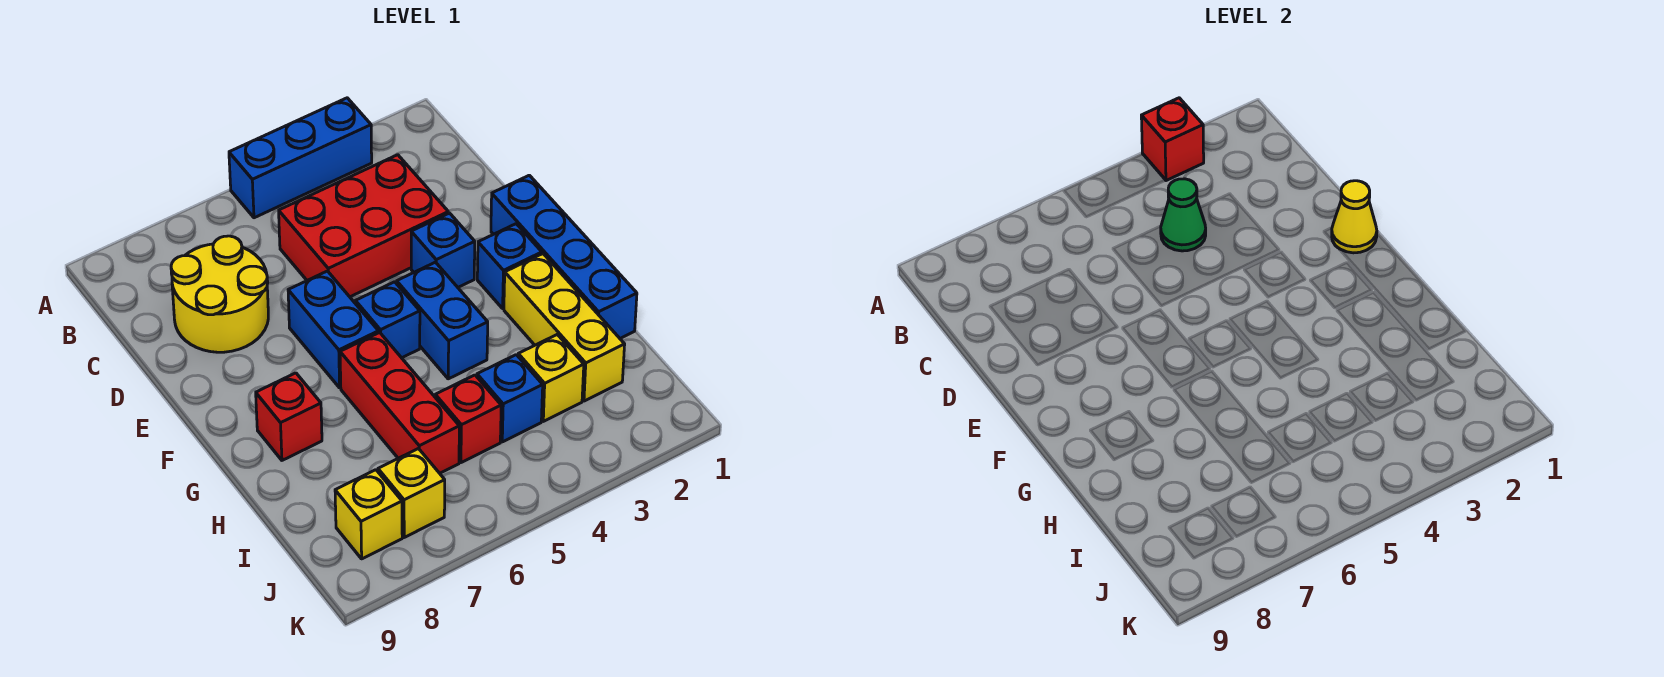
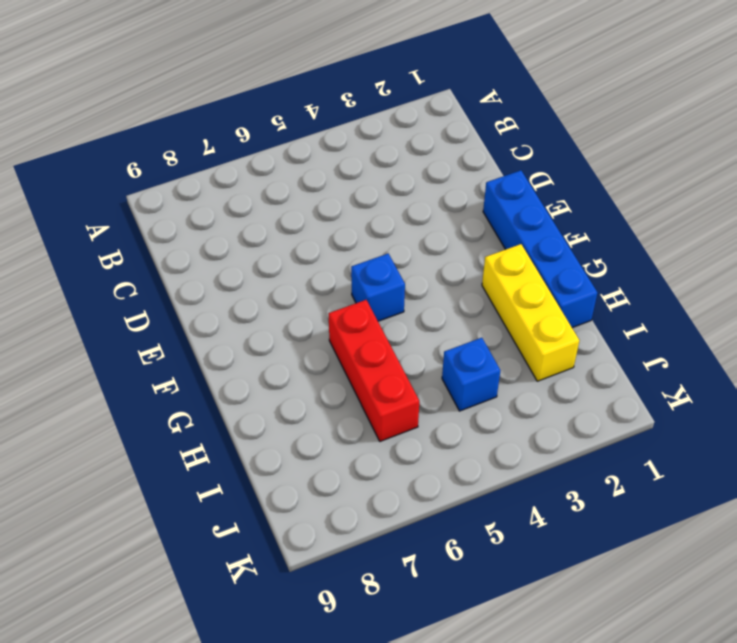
none -> blue brick A3:A5 level 1
none -> red brick C3:D5 level 1
none -> yellow round brick C7:D8 level 1

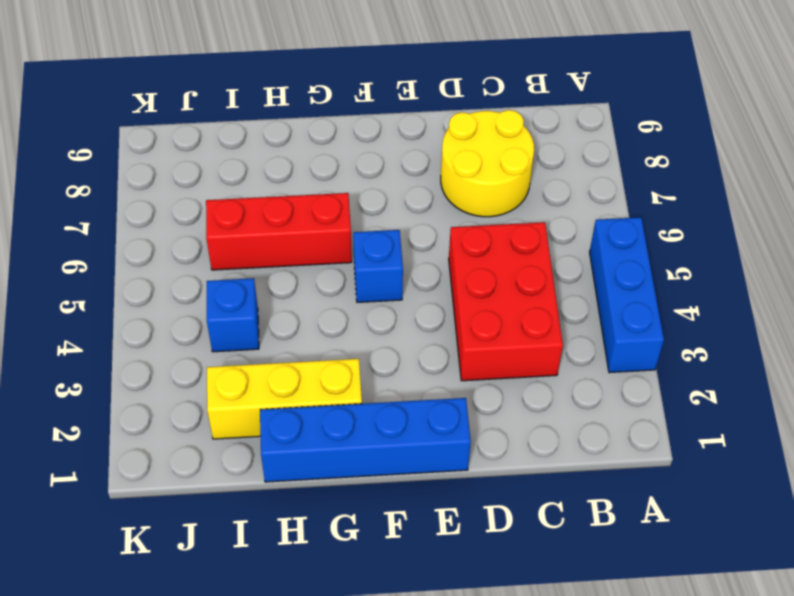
none -> blue brick E3 level 1
none -> blue brick E6:F6 level 1
none -> blue brick F2 level 1

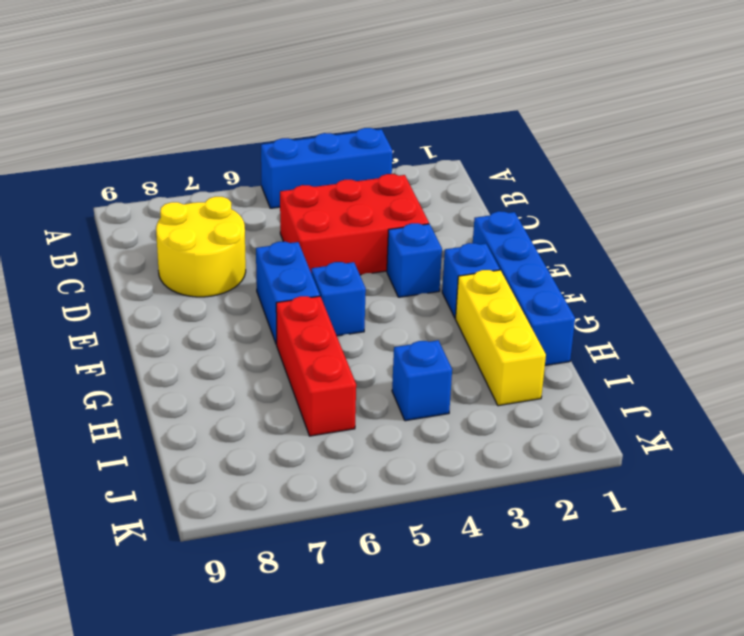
none -> blue brick F4:G4 level 1
none -> red brick G8 level 1
none -> yellow brick I3 level 1

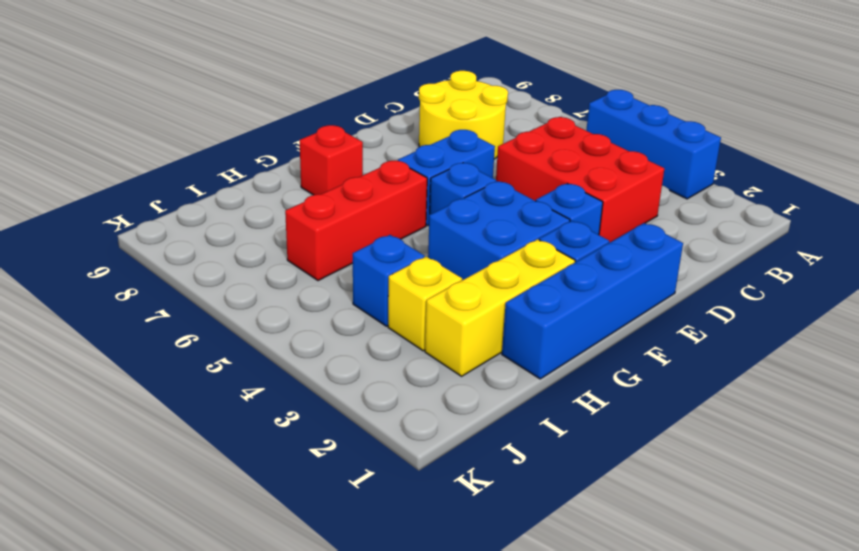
blue brick F3:G4 level 1 -> blue brick F4:G4 level 1
none -> red brick I5 level 1
none -> yellow brick J7 level 1
none -> yellow brick J8 level 1

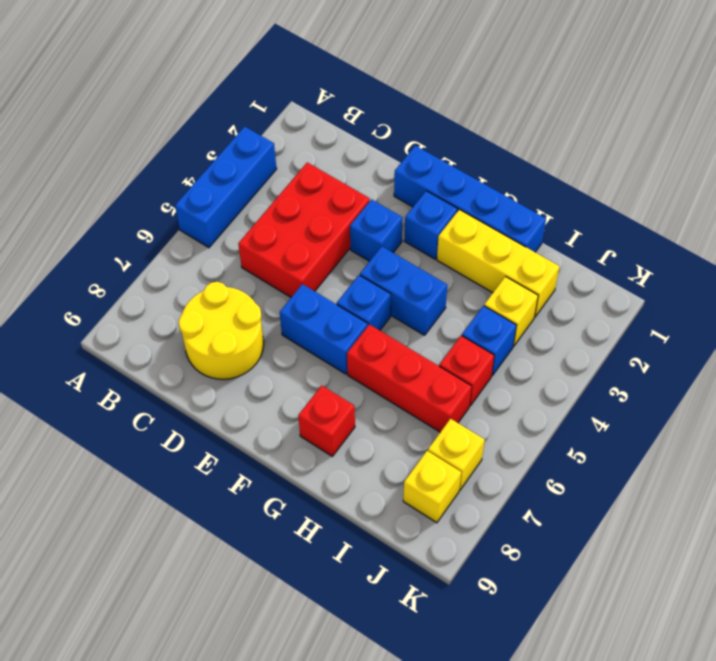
none -> red brick A3 level 2
none -> green cone C4 level 2
none -> yellow cone E1 level 2

